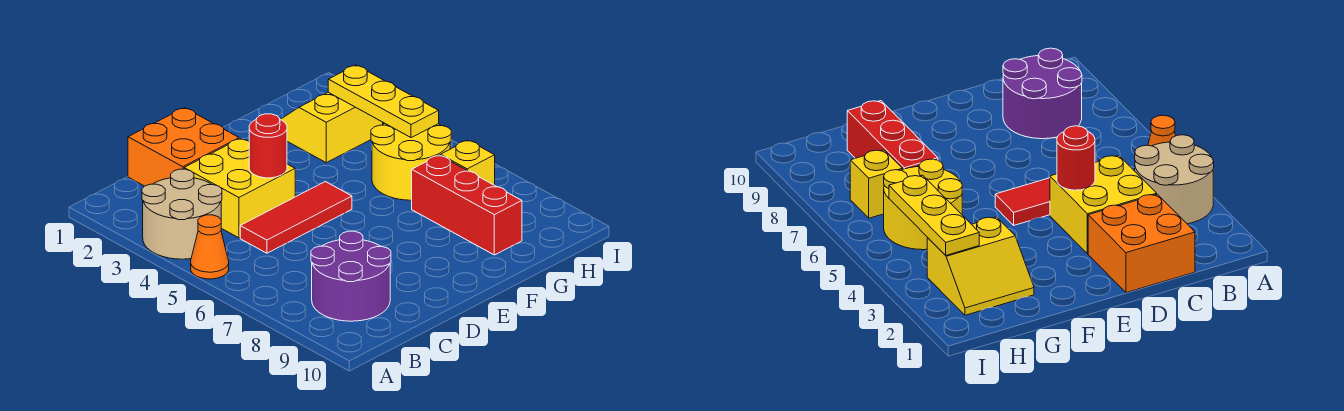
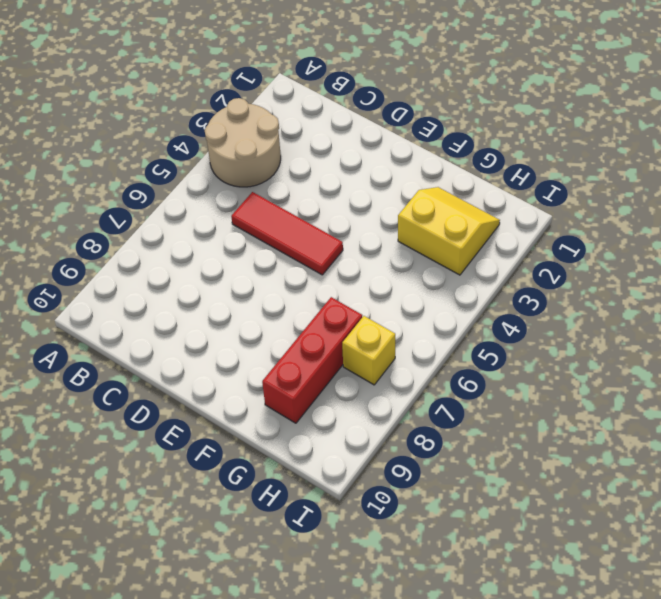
none -> orange cone A5 level 1
none -> purple round brick B8:C9 level 1
none -> orange brick C1:D2 level 1

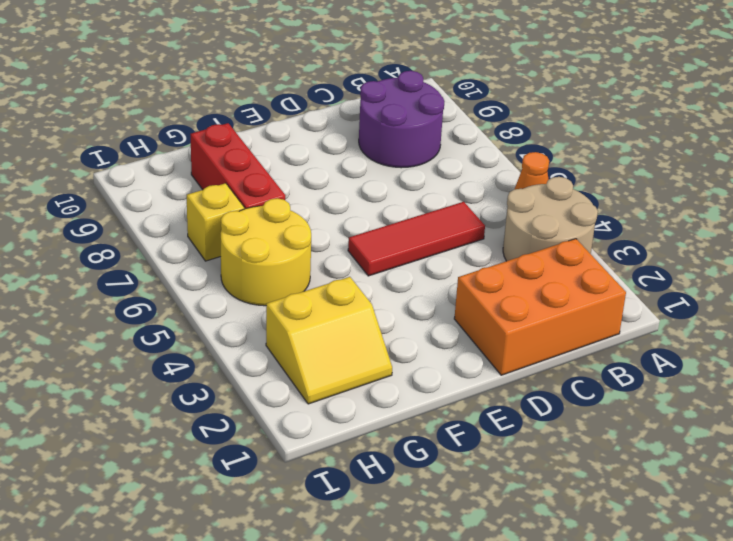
orange brick B1:D2 level 1 -> orange brick C1:D2 level 1
none -> yellow brick C3:D4 level 1
none -> red round brick D4 level 2
none -> yellow plate H3:H5 level 2

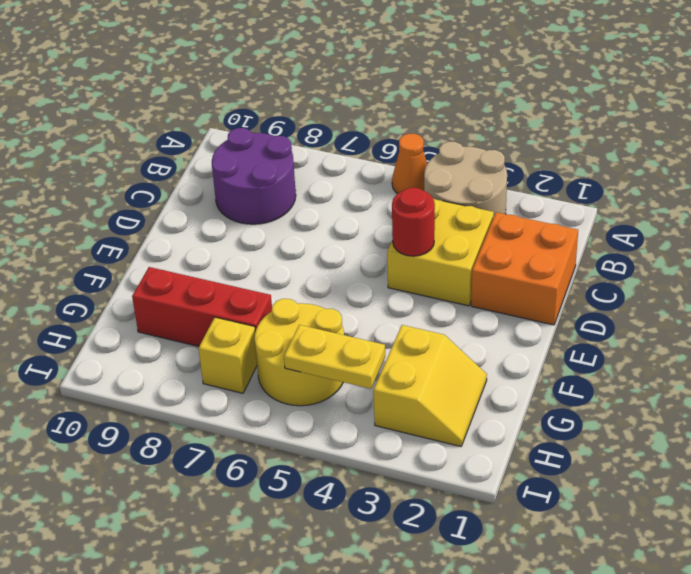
yellow plate H4:H5 level 2 -> yellow plate H3:H5 level 2
none -> red tile C5:E5 level 1

